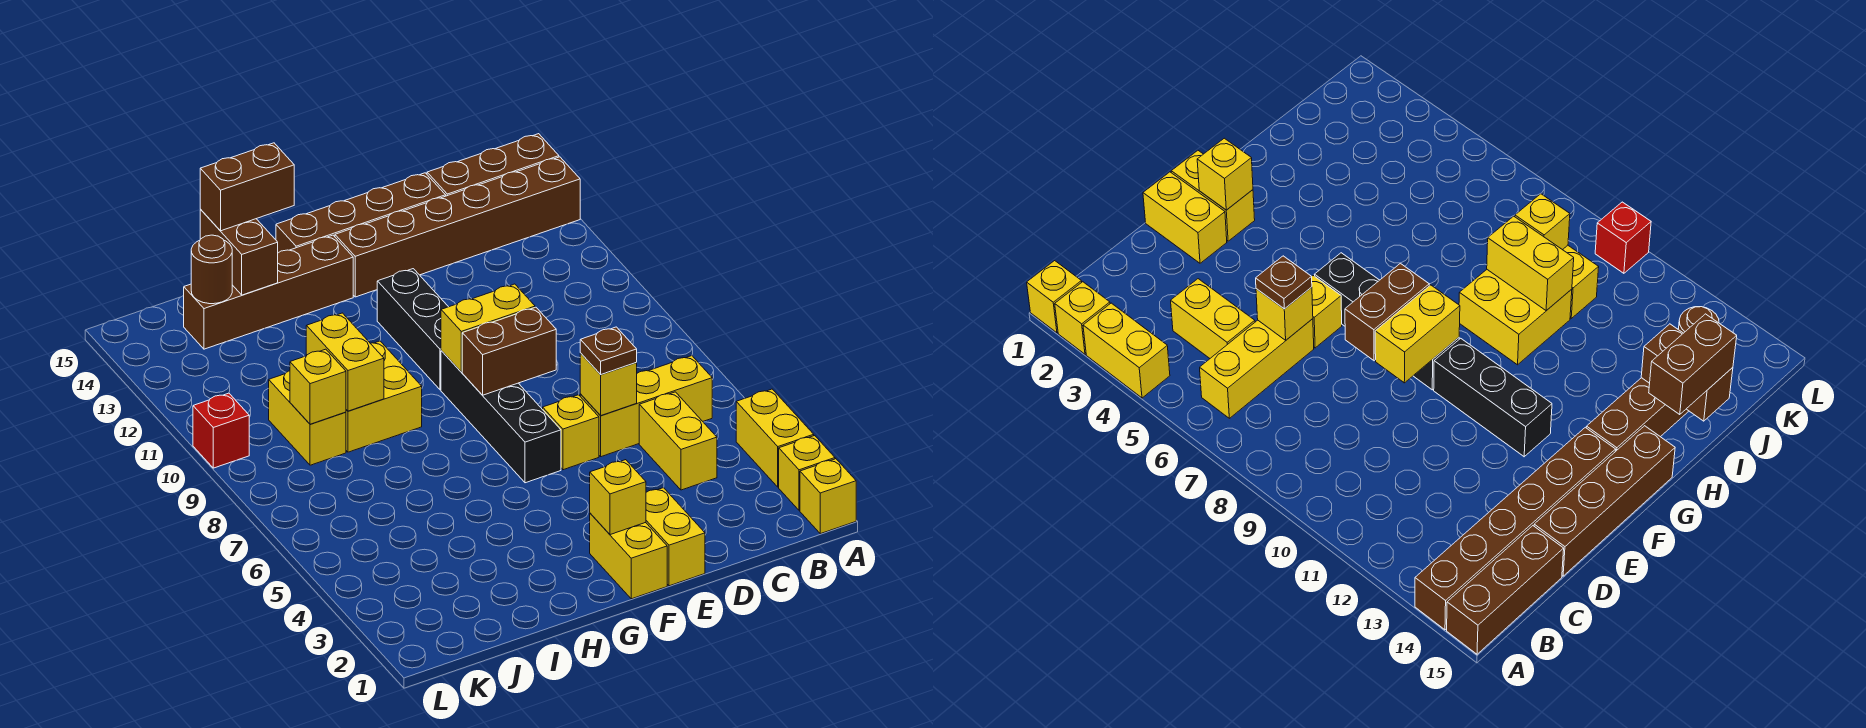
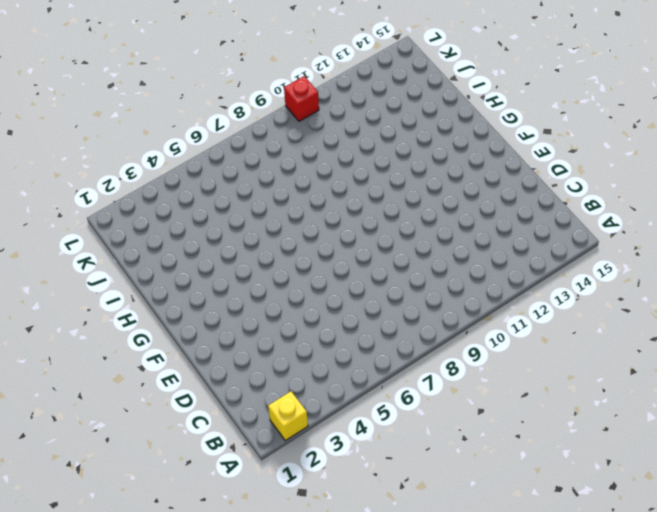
none -> yellow brick A1 level 1
none -> yellow brick A3:A4 level 1
none -> brown brick A14:F14 level 1

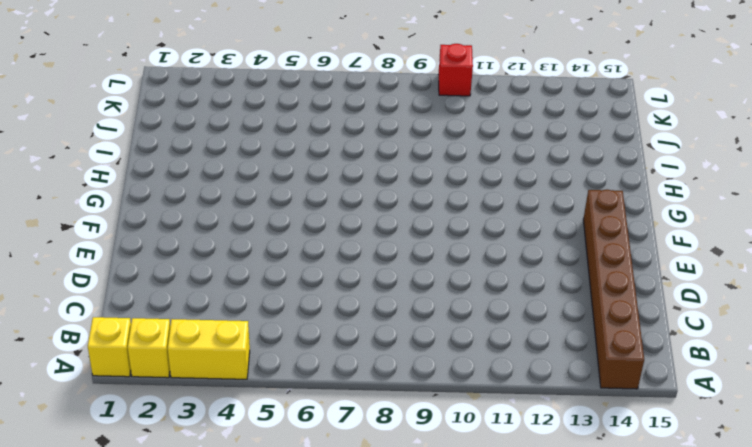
none -> brown brick A15:C15 level 1
none -> yellow brick B6:D6 level 1
none -> yellow brick C4:C5 level 1

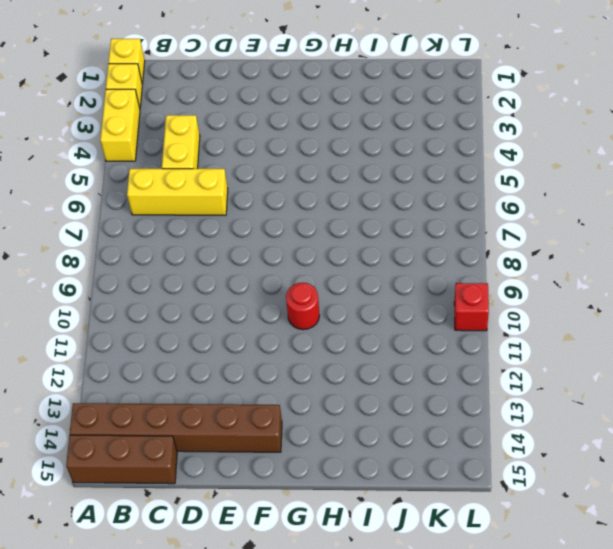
red round brick G10 level 1 -> none
none -> brown brick D15:G15 level 1
none -> yellow brick E1:E2 level 1
none -> yellow brick E6 level 1

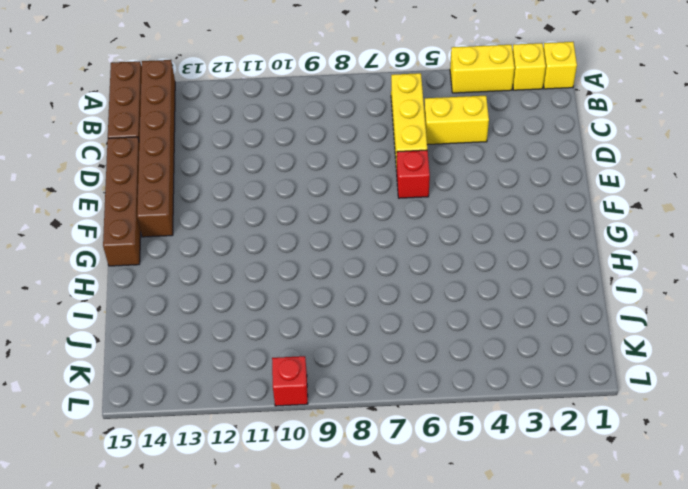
red brick E6 level 1 -> yellow brick E6 level 1
none -> yellow brick E1:E2 level 1
none -> yellow brick F1:F2 level 1
none -> black brick F6:F9 level 1

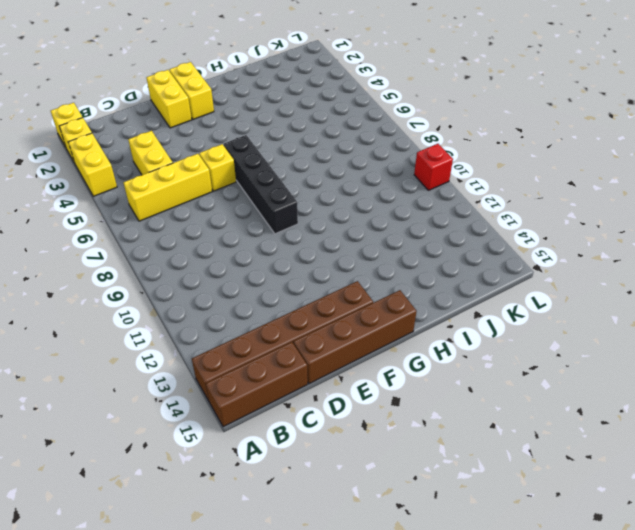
none -> black brick F10:F12 level 1
none -> brown brick G14:J14 level 1
none -> yellow brick H9:I10 level 1

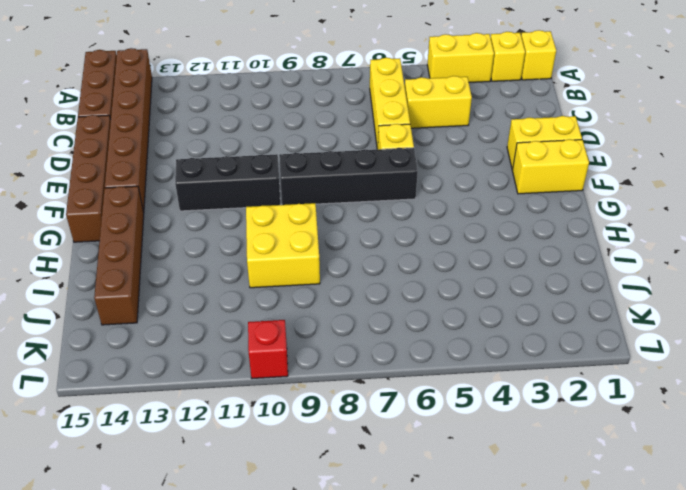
none -> yellow brick J9:J10 level 1
none -> yellow brick D6 level 2
none -> brown brick E8:F8 level 2

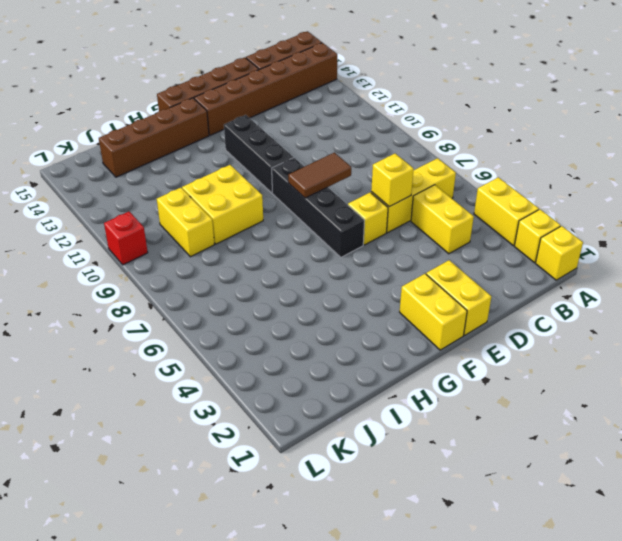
brown tile E8:F8 level 2 -> brown brick E8:F8 level 2
none -> yellow brick E9:F9 level 2
none -> yellow brick F2 level 2
none -> yellow brick I9:I10 level 2

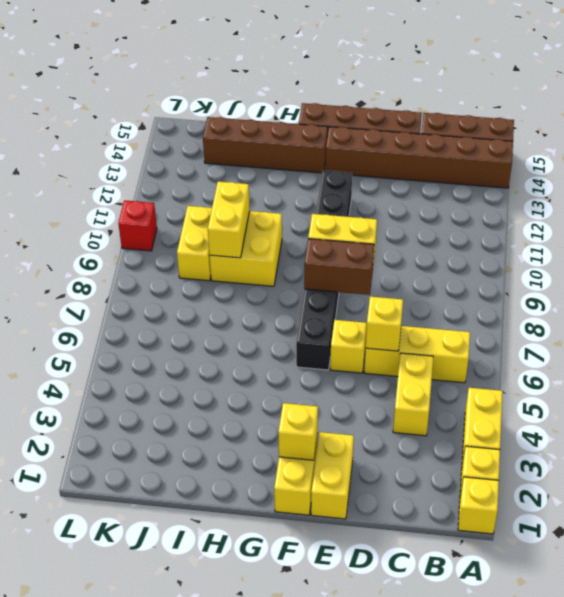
none -> brown brick I14:I15 level 2
none -> yellow brick J9 level 2
none -> brown round brick J14 level 2

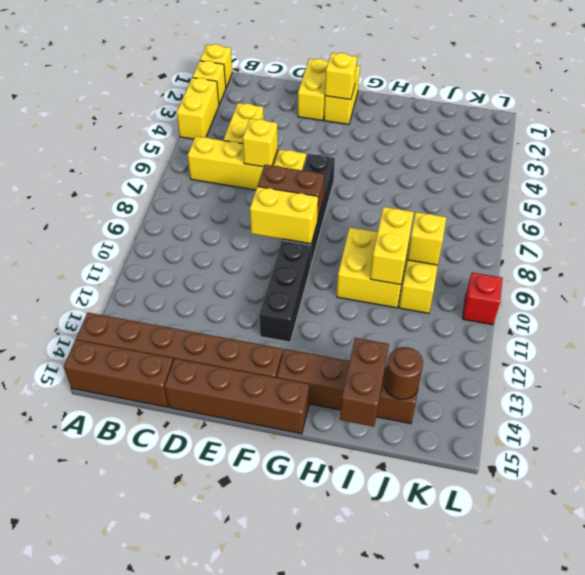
none -> brown plate D6 level 3
none -> brown brick H15:I15 level 3

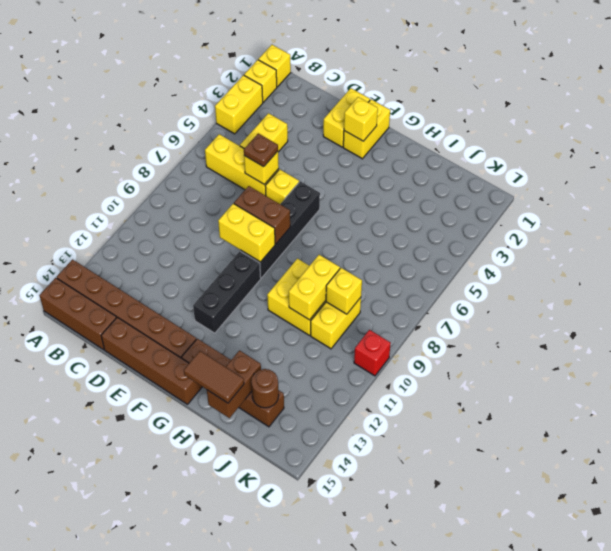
brown tile H15:I15 level 3 -> brown brick H15:I15 level 3

